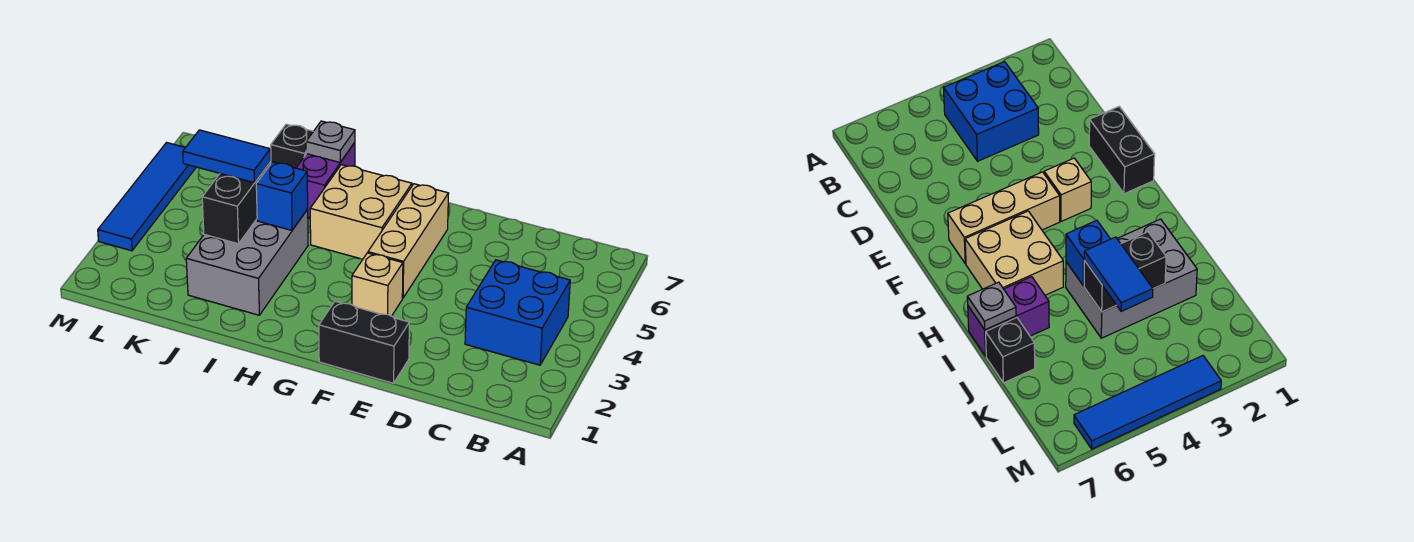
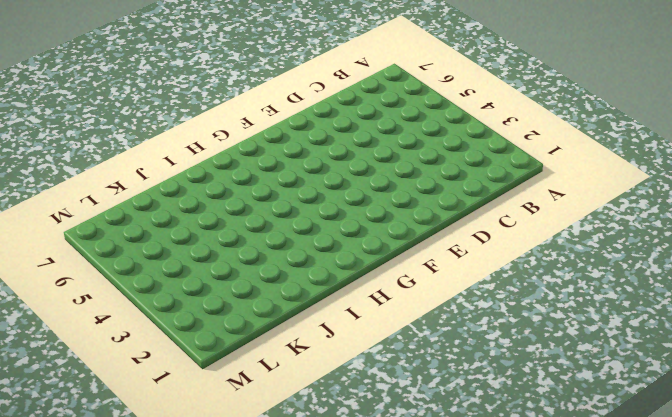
none -> blue brick B3:C4 level 1
none -> black brick E1:F1 level 1
none -> tan brick F3 level 1

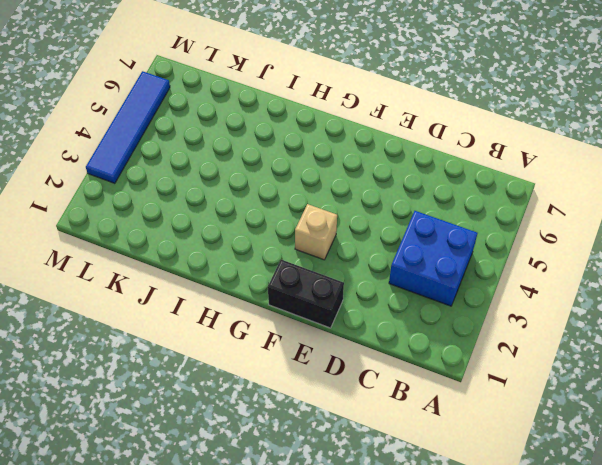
none -> tan brick F4:F6 level 1
none -> tan brick G5:H6 level 1
none -> grey brick I2:J4 level 1

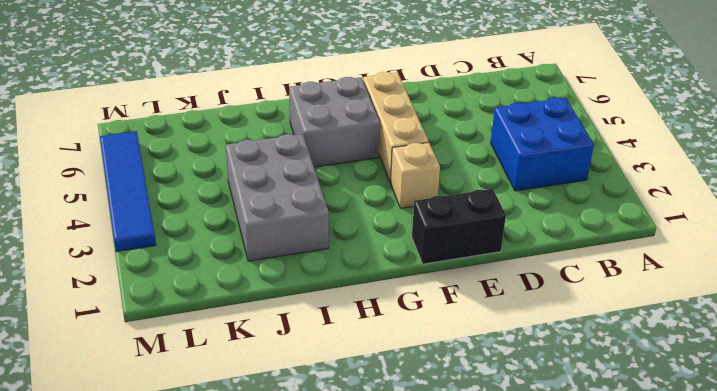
grey brick G5:H6 level 1 -> tan brick G5:H6 level 1
none -> purple brick I6:I7 level 1
none -> black brick J7 level 1
none -> blue brick I4 level 2

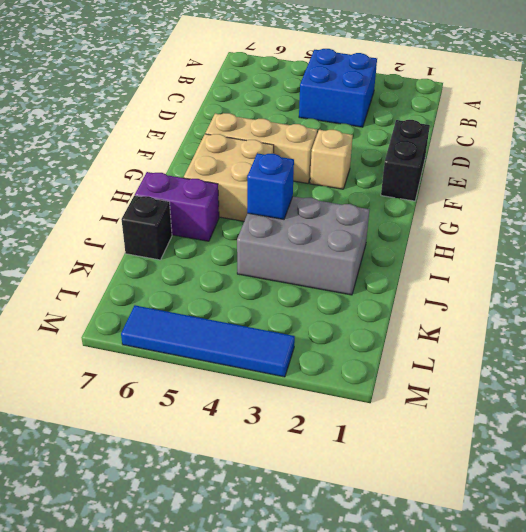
none -> grey plate I7 level 2
none -> black brick J3:J4 level 2
none -> blue tile J4:K4 level 3

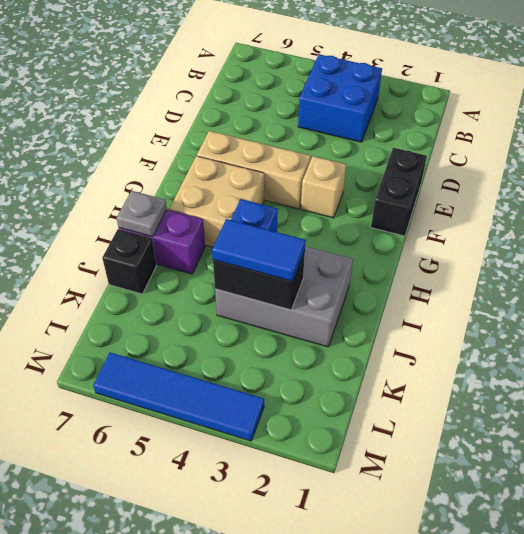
blue tile J3:J4 level 3 -> blue tile J4:K4 level 3

